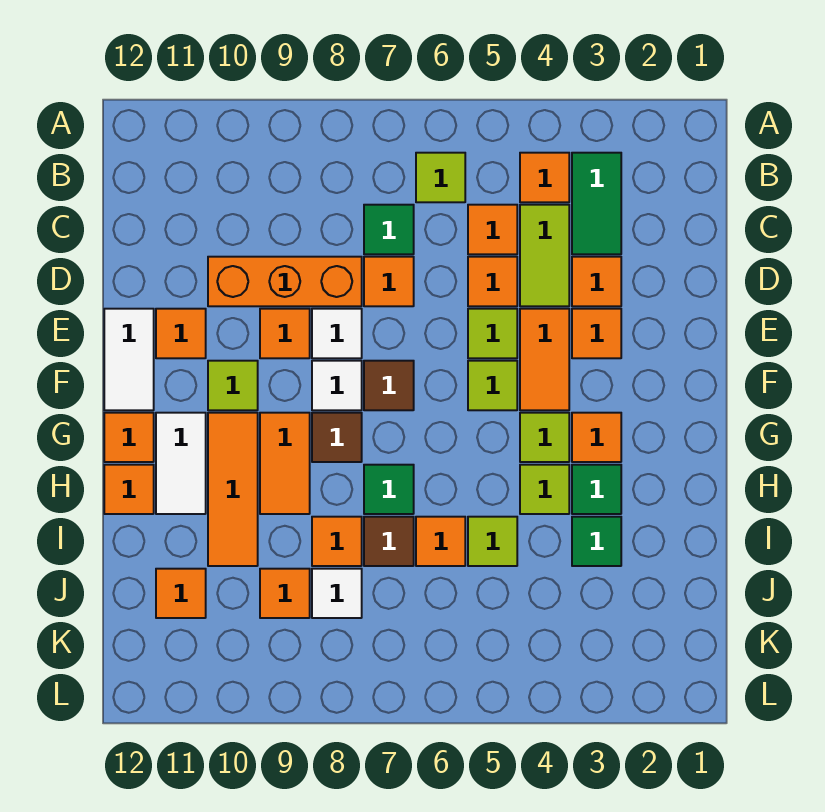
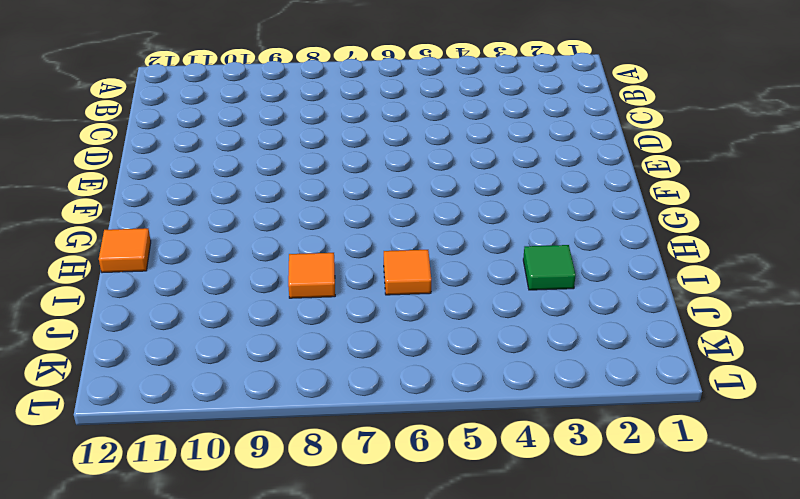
none -> green tile B3:C3 level 1
none -> orange tile B4 level 1
none -> lime tile B6 level 1
none -> lime tile C4:D4 level 1

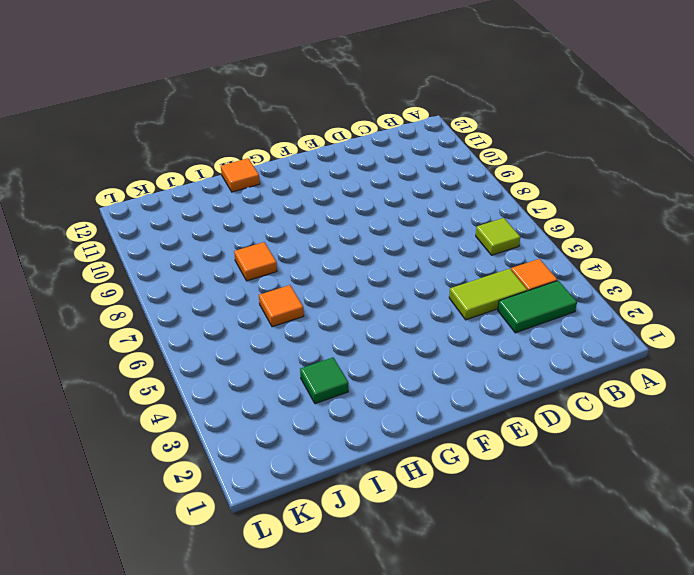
none -> orange tile C5 level 1
none -> green tile C7 level 1
none -> orange tile D3 level 1
none -> orange tile D5 level 1

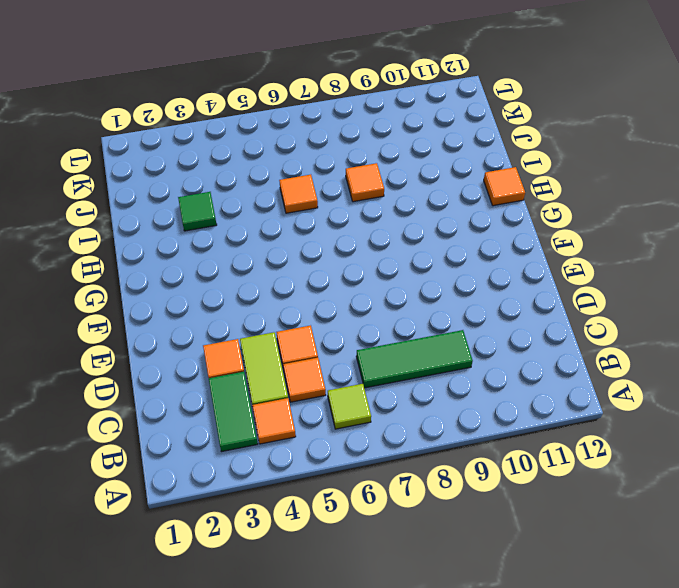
green tile C7:C9 level 1 -> green tile C7 level 1
none -> orange tile D7 level 1
none -> orange brick D8:D10 level 1
none -> orange tile E3 level 1
none -> orange tile E4:F4 level 1

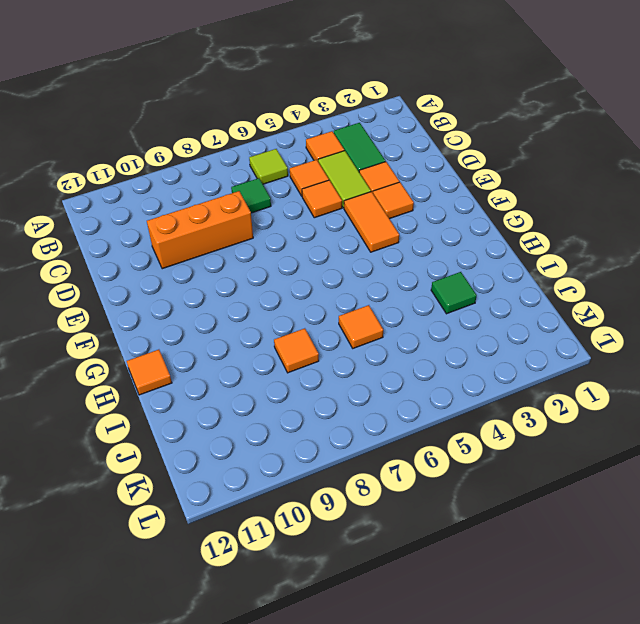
none -> orange tile D7 level 1
none -> lime tile E5 level 1
none -> white tile E8 level 1
none -> orange tile E9 level 1

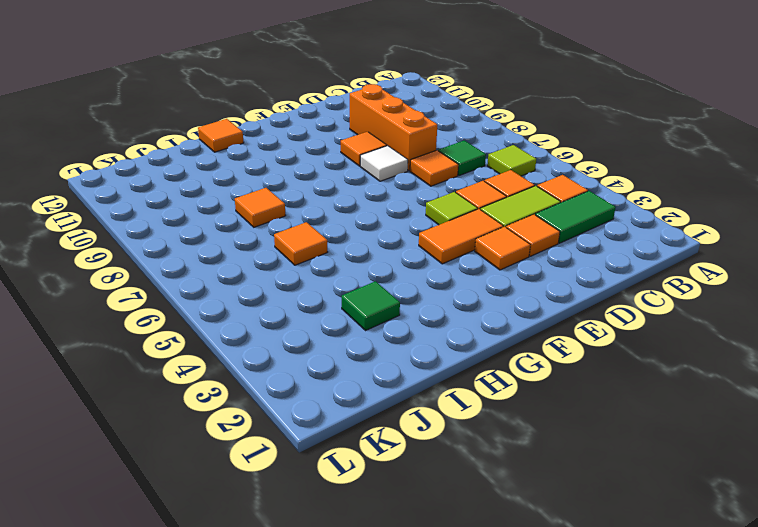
none -> orange tile E11 level 1
none -> white tile E12:F12 level 1
none -> lime tile F5 level 1
none -> brown tile F7 level 1

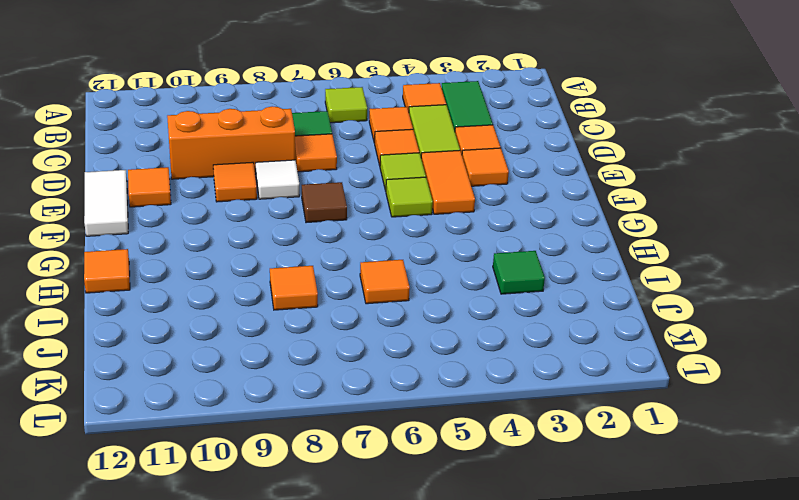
none -> white tile F8 level 1
none -> lime tile F10 level 1
none -> orange tile G3 level 1
none -> lime tile G4 level 1

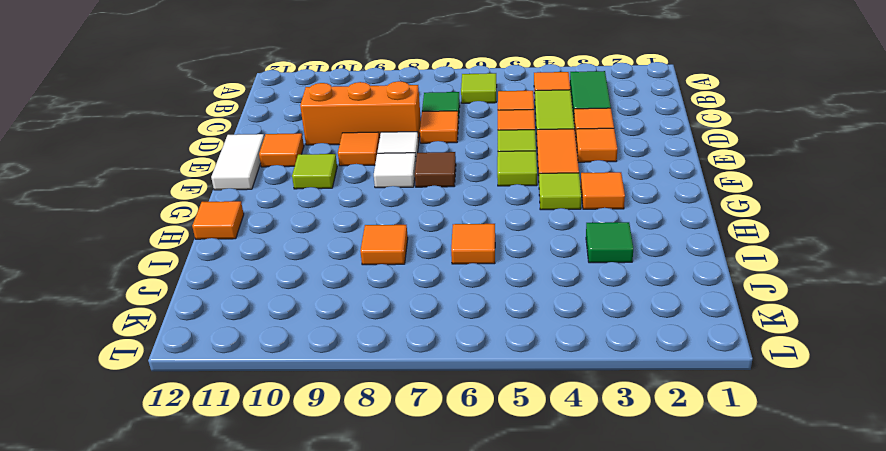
none -> brown tile G8 level 1
none -> orange tile G9:H9 level 1
none -> orange tile G10:I10 level 1
none -> white tile G11:H11 level 1

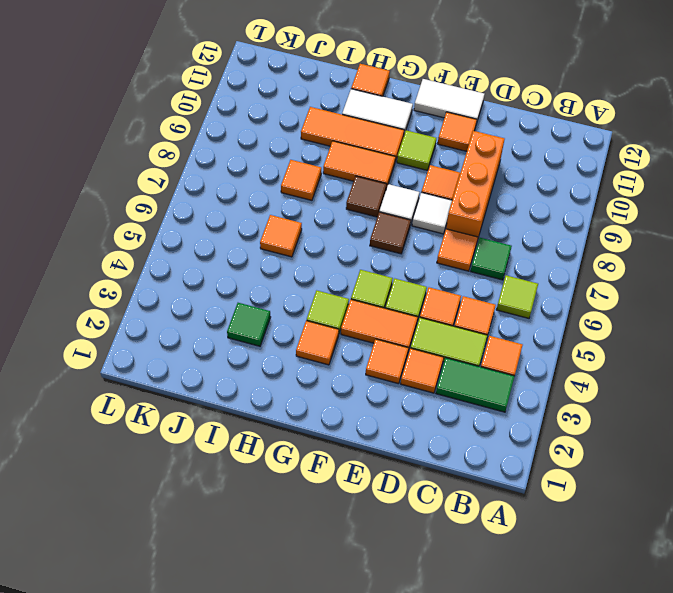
none -> orange tile G12 level 1
none -> green tile H3 level 1
none -> lime tile H4 level 1
none -> green tile H7 level 1

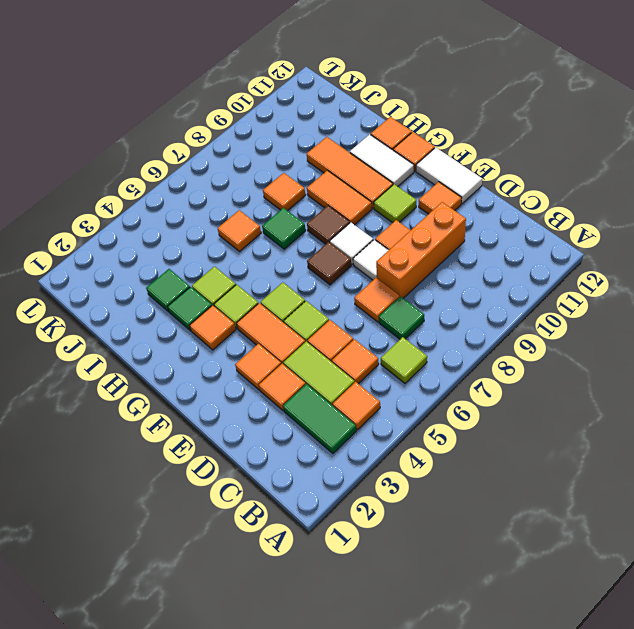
none -> lime tile I5 level 1
none -> brown tile I7 level 1
none -> white tile J8 level 1
none -> orange tile J9 level 1

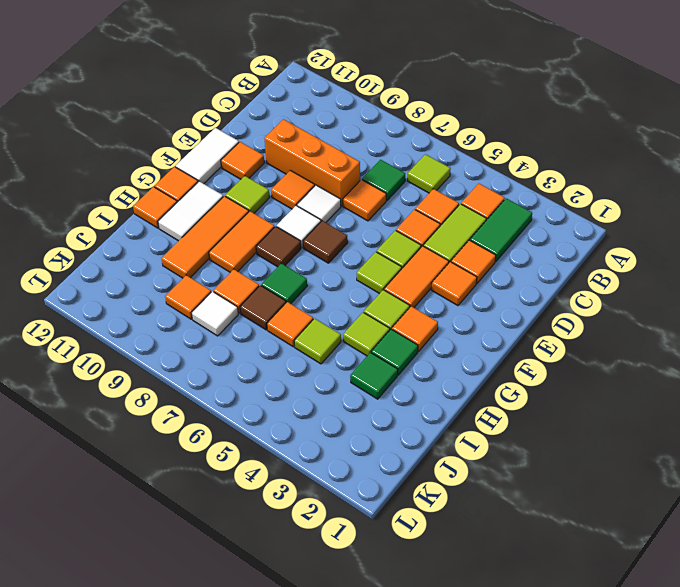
none -> orange tile J11 level 1

